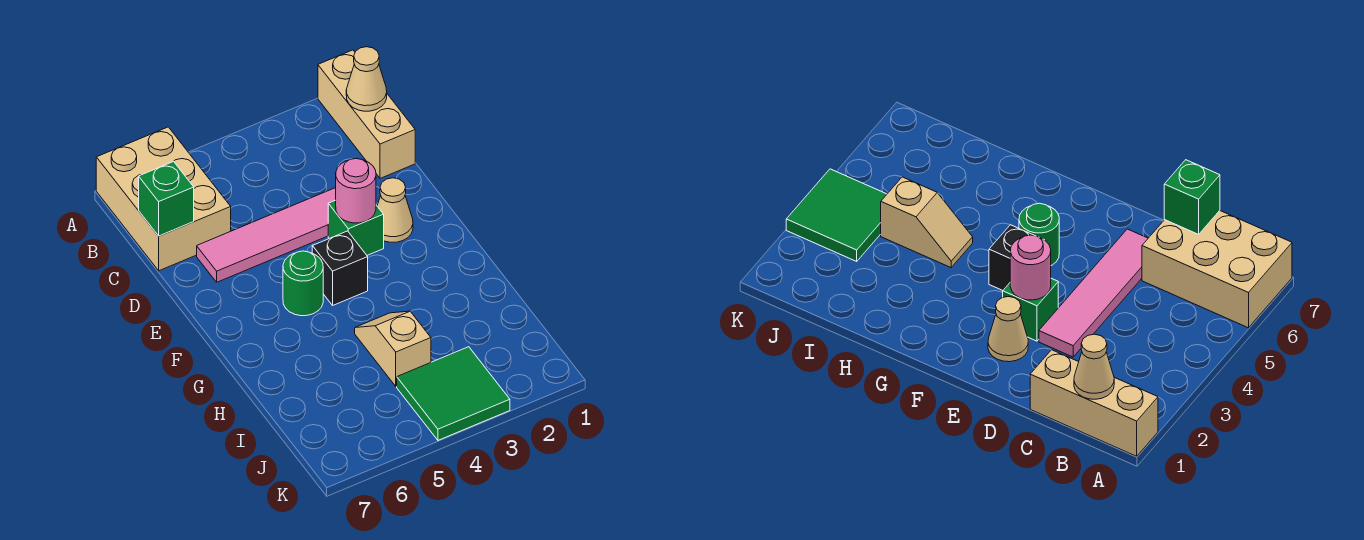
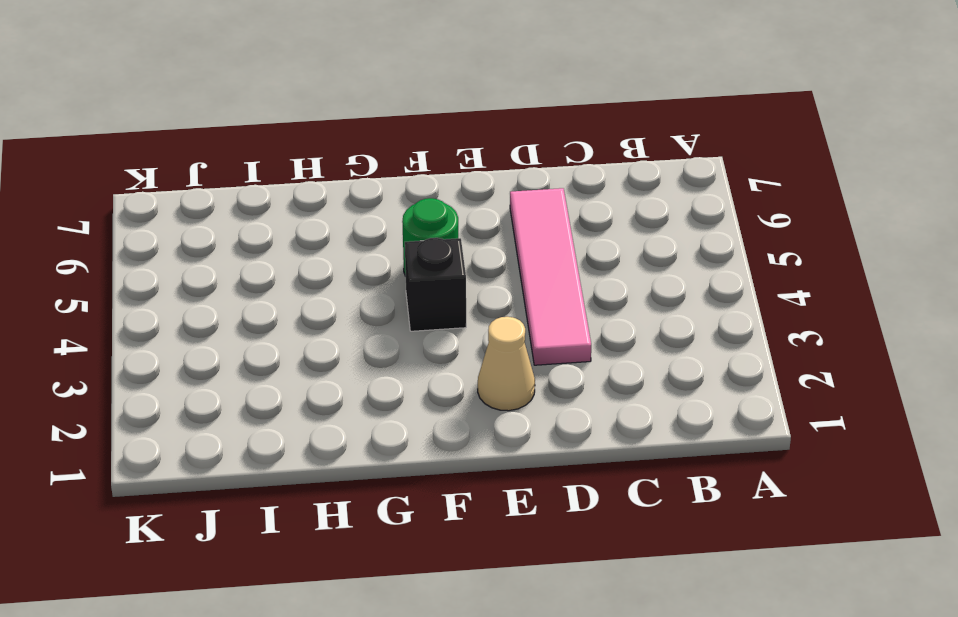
none -> tan brick A1:C1 level 1
none -> tan brick A6:C7 level 1
none -> green brick E3 level 1

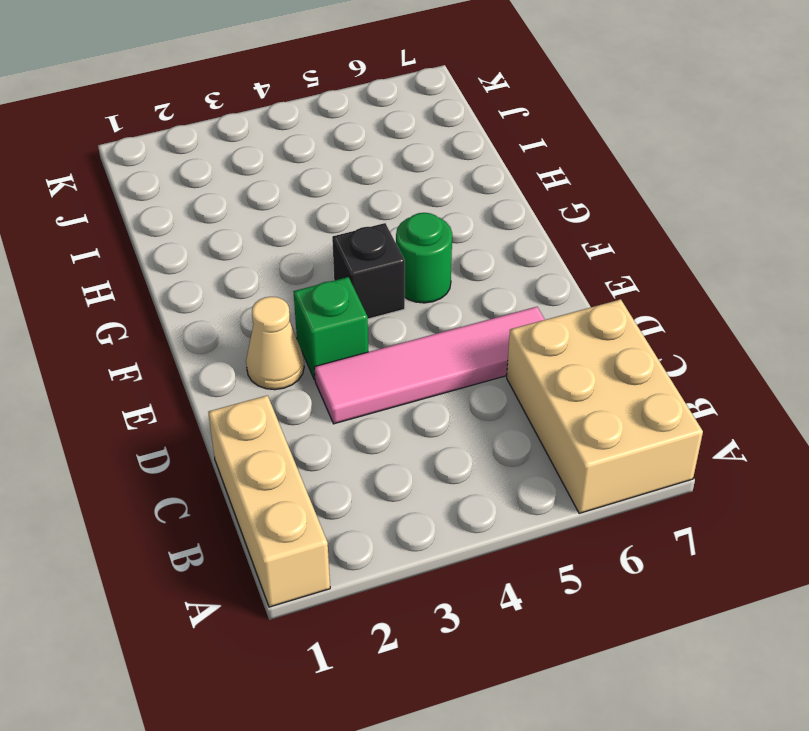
none -> tan slope H4:I4 level 1 top I
none -> green tile J3:K4 level 1
none -> tan cone B1 level 2

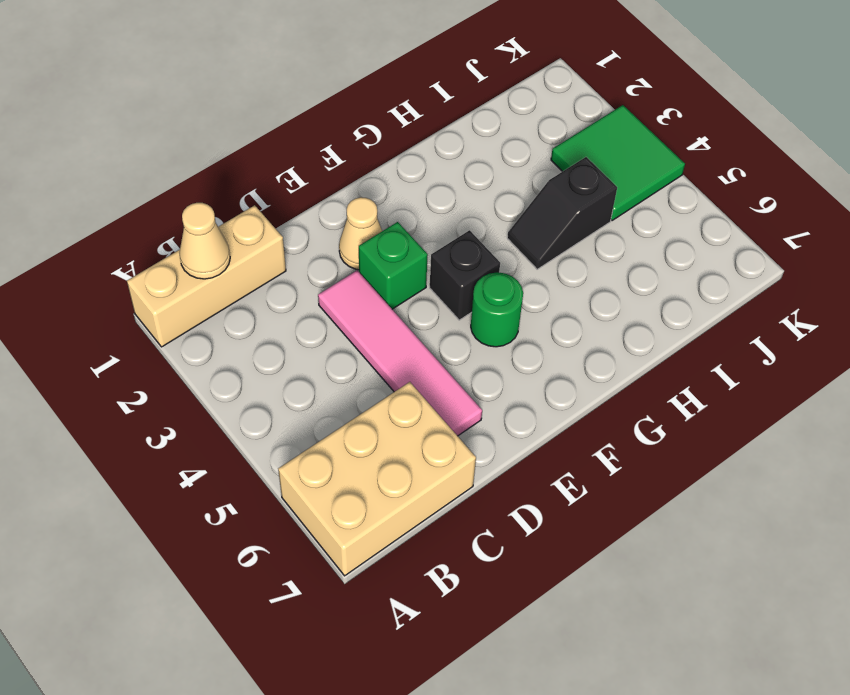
black slope H4:I4 level 1 top I -> tan slope H4:I4 level 1 top I
none -> green brick C7 level 2
none -> pink round brick E3 level 2

